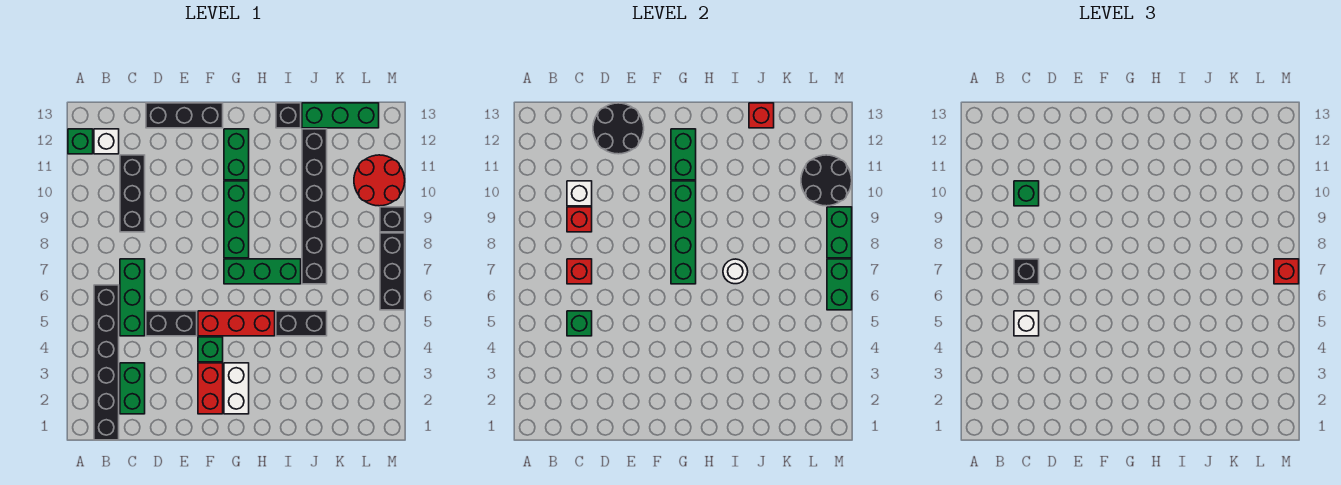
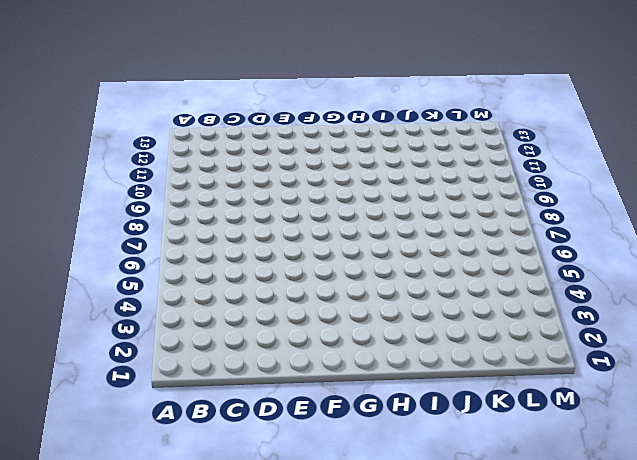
none -> green brick A12 level 1
none -> black brick B1:B6 level 1
none -> white brick B12 level 1
none -> green brick C2:C3 level 1

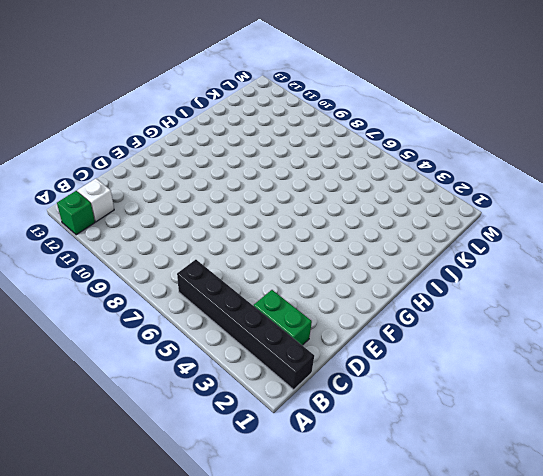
none -> green brick C5:C7 level 1
none -> black brick C9:C11 level 1
none -> black brick D5:E5 level 1
none -> black brick D13:F13 level 1

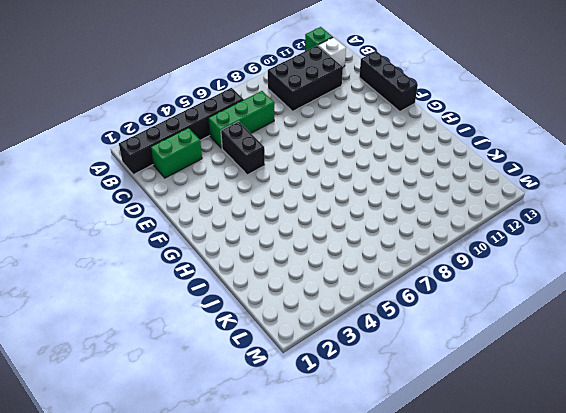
black brick B9:C11 level 1 -> black brick C9:C11 level 1
none -> red brick F2:F3 level 1
none -> green brick F4 level 1
none -> red brick F5:H5 level 1
none -> white brick G2:G3 level 1

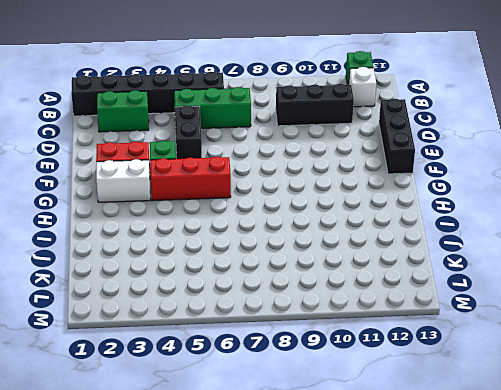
red brick G4:G6 level 1 -> red brick F5:H5 level 1
none -> green brick G7:I7 level 1
none -> green brick G8:G10 level 1
none -> green brick G11:G12 level 1
none -> black brick I5:J5 level 1

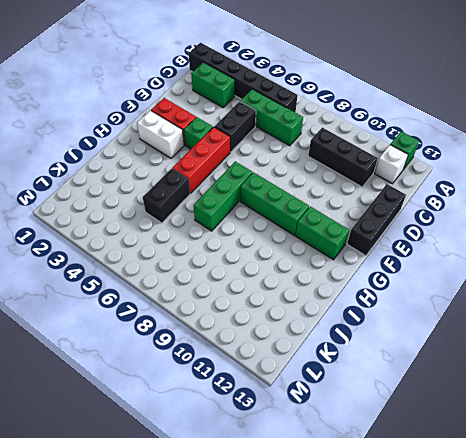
none -> black brick I13 level 1
none -> black brick J7:J12 level 1
none -> green brick J13:L13 level 1
none -> red round brick L10:M11 level 1

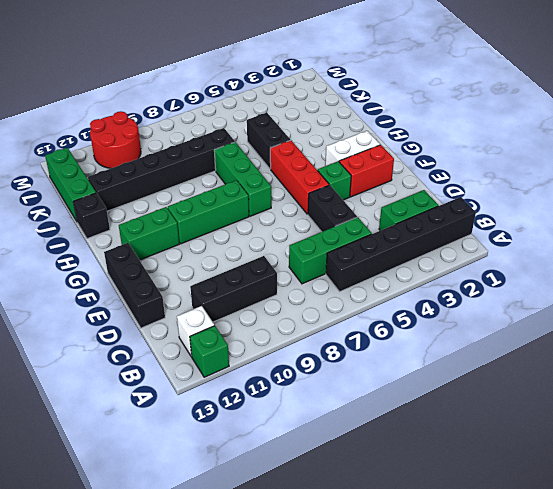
none -> black brick M6:M8 level 1
none -> black brick M9 level 1
none -> green brick C5 level 2
none -> red brick C7 level 2

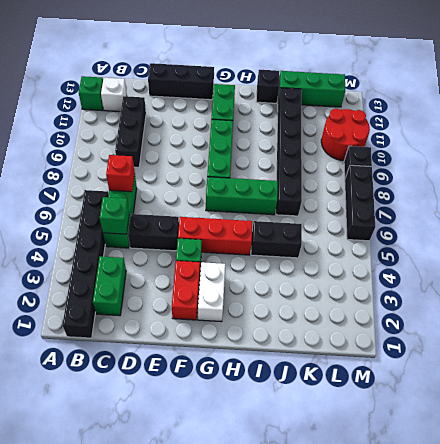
none -> red brick C9 level 2
none -> white brick C10 level 2
none -> black round brick D12:E13 level 2
none -> green brick G7:G10 level 2

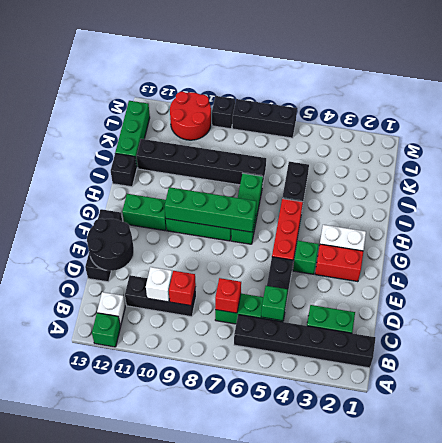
none -> green brick G11:G12 level 2
none -> white round brick I7 level 2
none -> red brick J13 level 2
none -> black round brick L10:M11 level 2

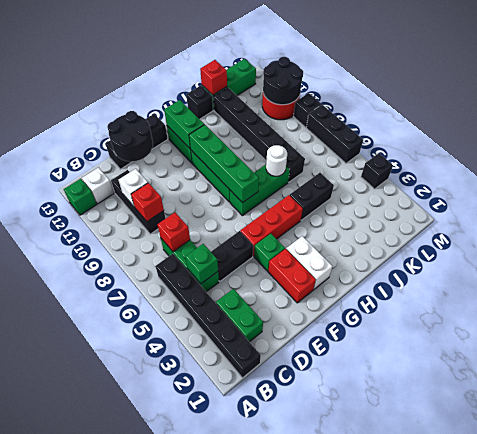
black brick M4 level 1 -> black brick C7 level 3
none -> green brick M6:M7 level 2
none -> green brick M8:M9 level 2
none -> white brick C5 level 3
none -> green brick C10 level 3

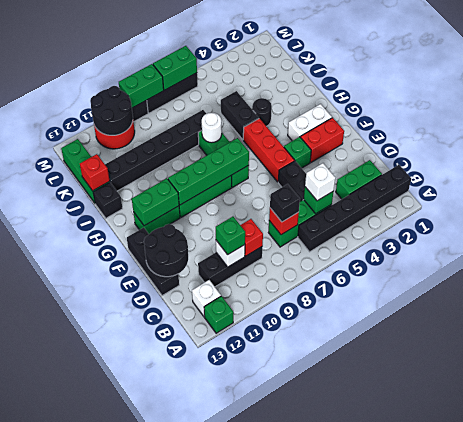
black round brick I4 level 1 -> none
none -> red brick M7 level 3

